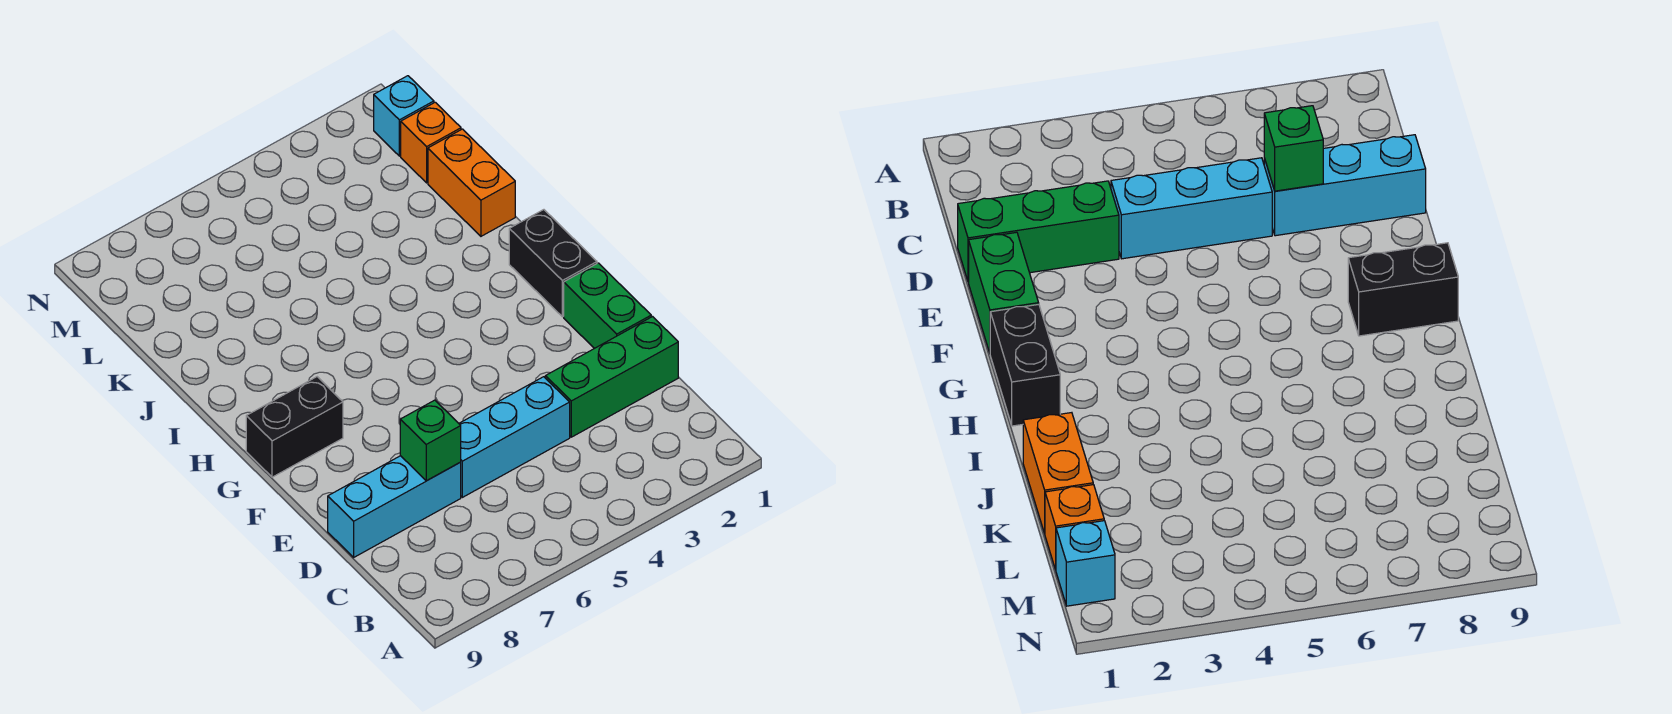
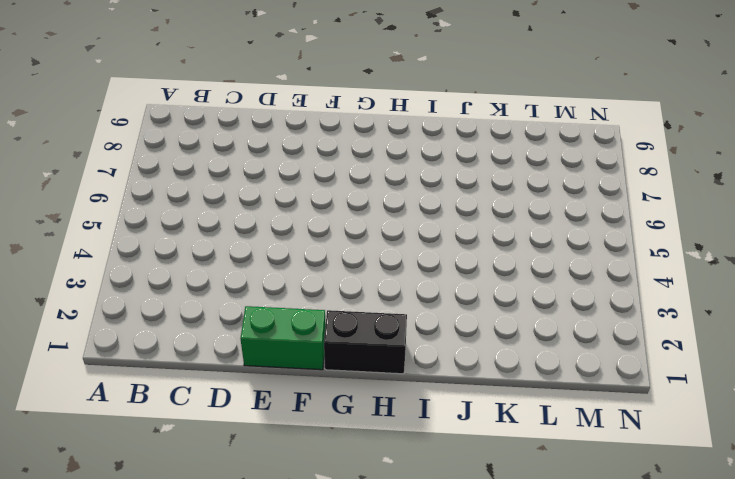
none -> green brick D1:D3 level 1
none -> cyan brick D4:D6 level 1

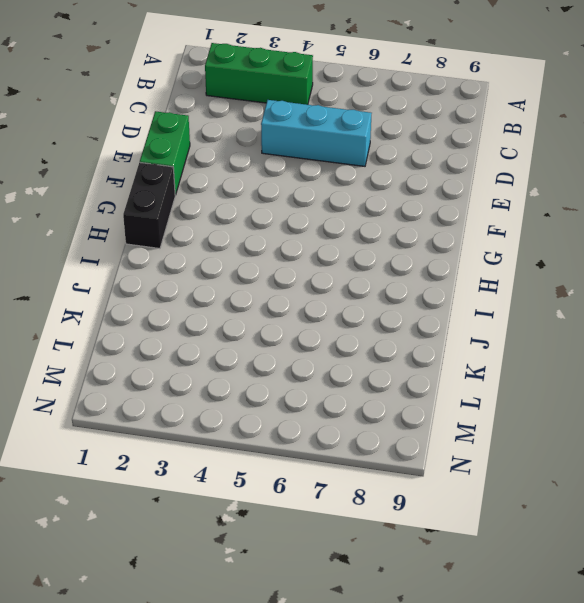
green brick B2:B4 level 1 -> green brick D1:D3 level 1
none -> cyan brick D7:D9 level 1
none -> black brick G8:G9 level 1

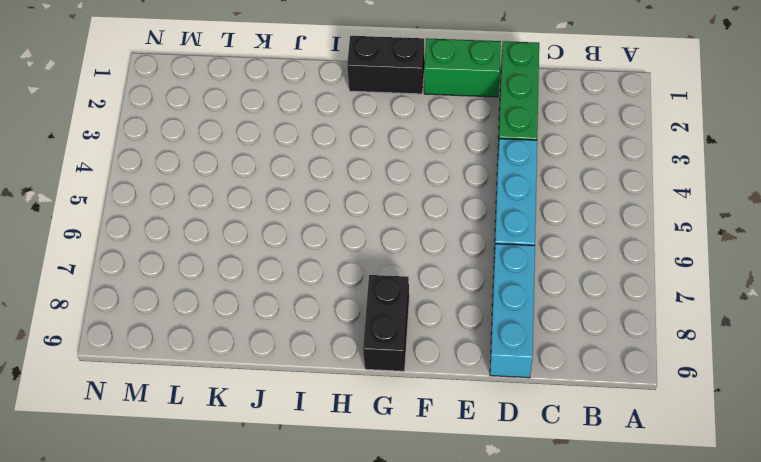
none -> orange brick J1:K1 level 1
none -> orange brick L1 level 1

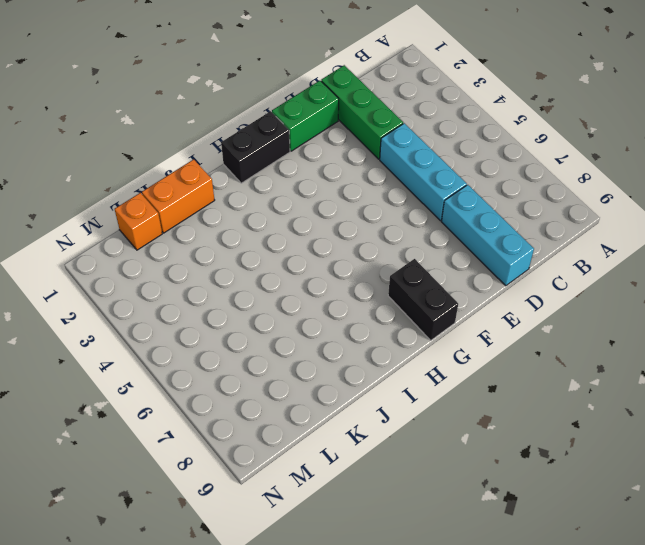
none -> cyan brick M1 level 1
none -> green brick D7 level 2

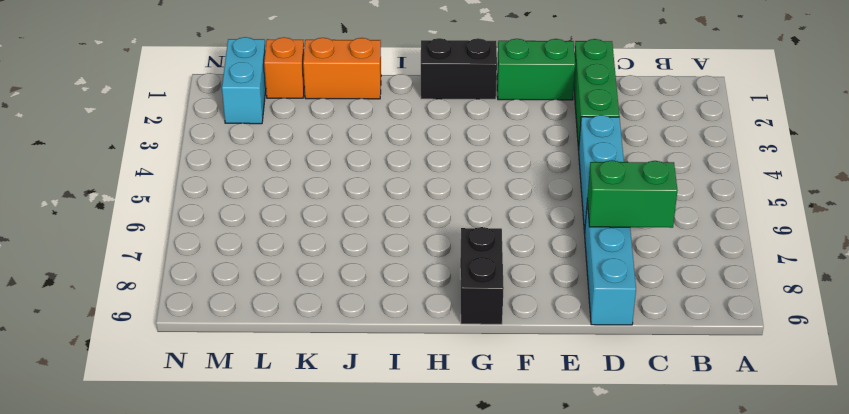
green brick C7:D7 level 2 -> green brick D7 level 2
cyan brick M1:M2 level 1 -> cyan brick M1 level 1

